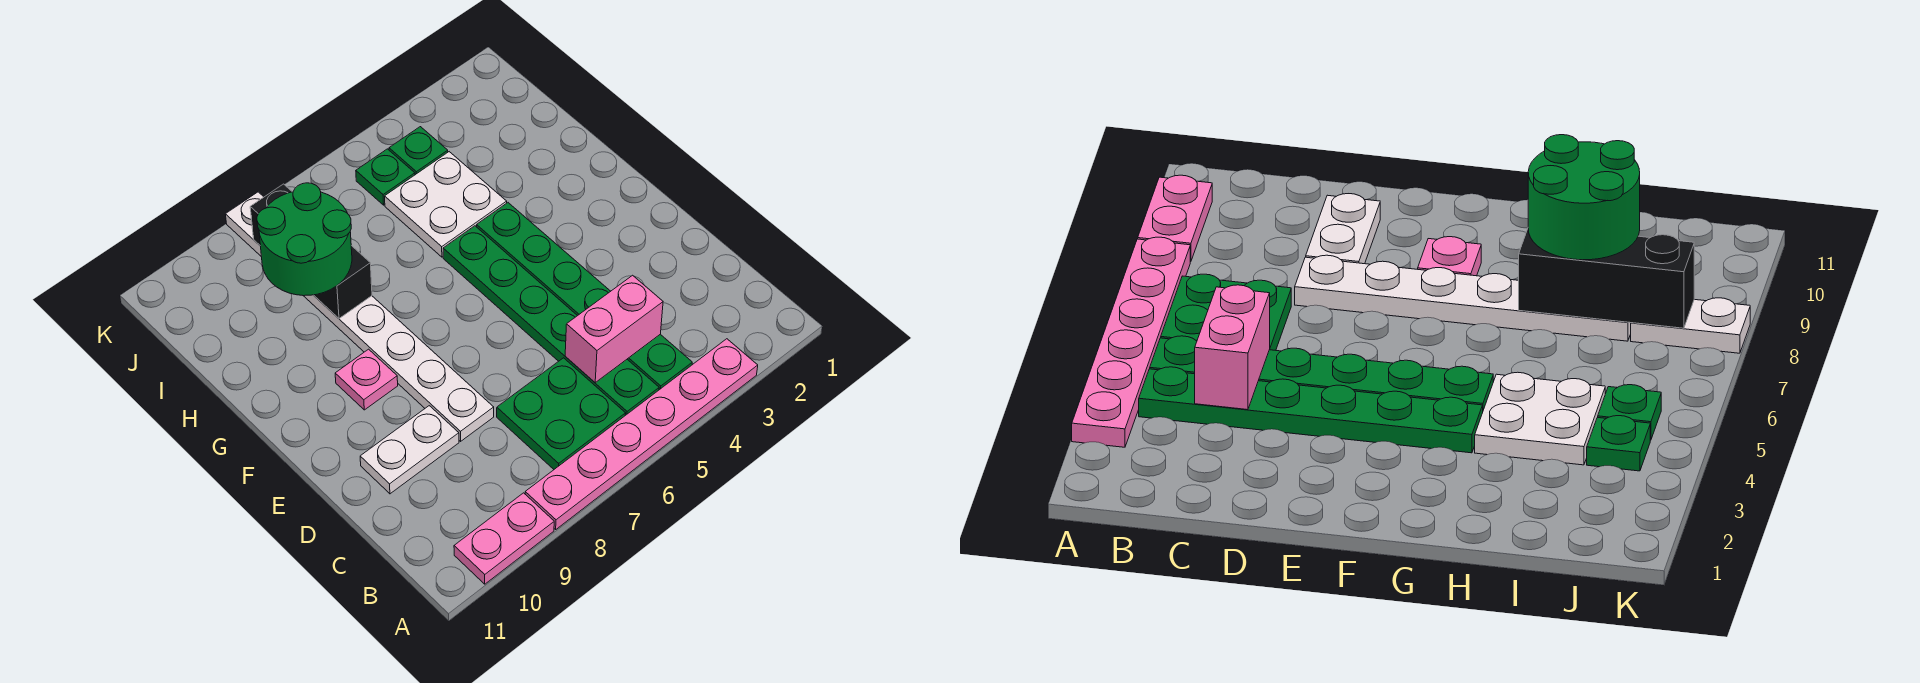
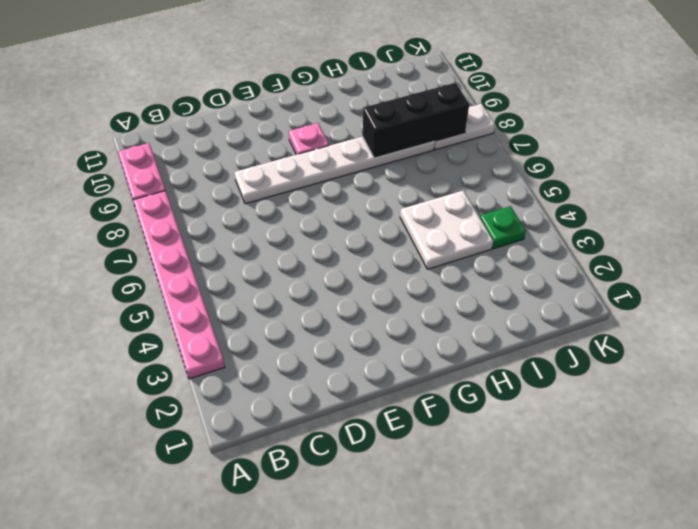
none -> green plate B4:G4 level 1
none -> green plate B5:G5 level 1
none -> green plate B6:C7 level 1

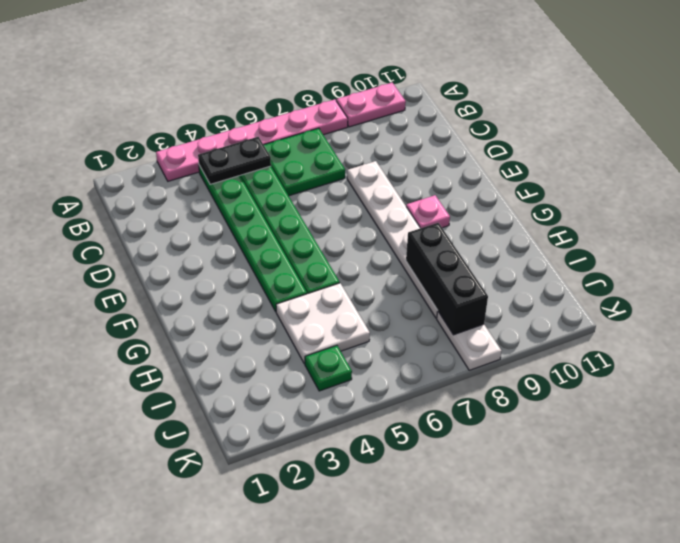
black plate B4:B5 level 2 -> none
none -> white plate D9:D10 level 1
none -> green plate J5 level 1
none -> pink brick C4:C5 level 2

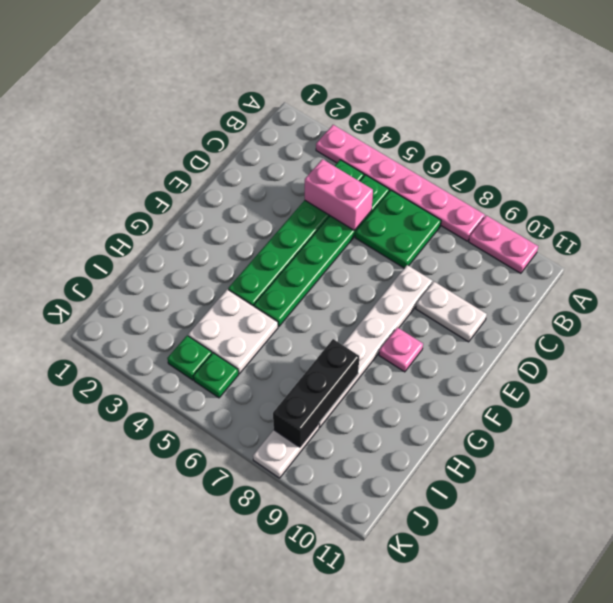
none -> green round brick H8:I9 level 3

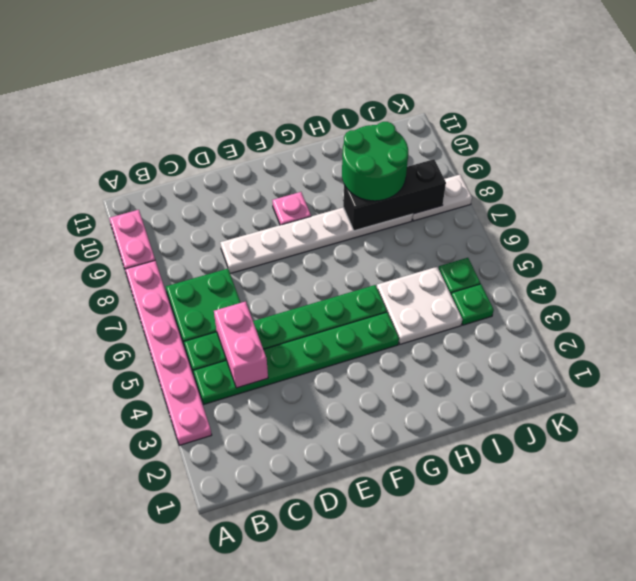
none -> white plate D9:D10 level 1

